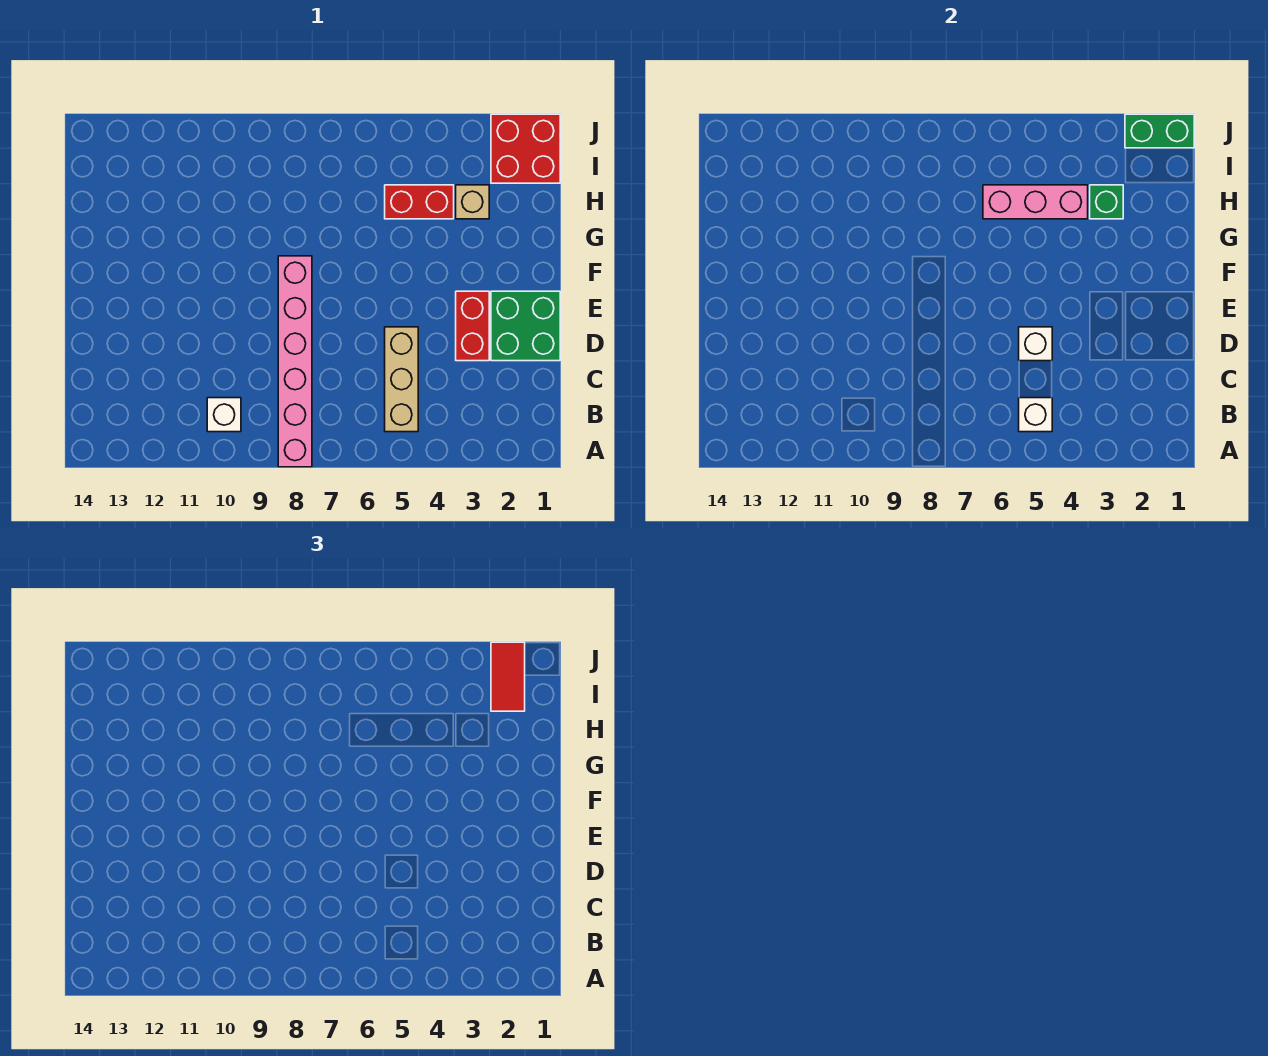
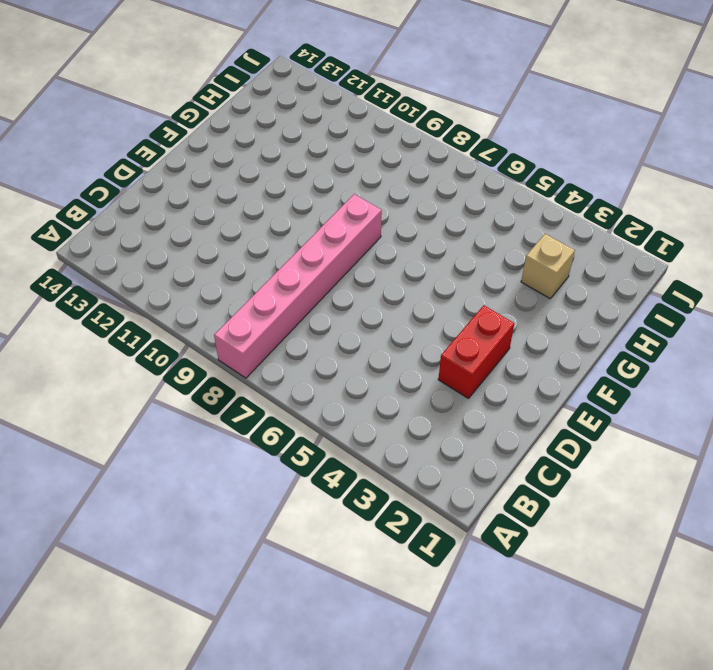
none -> tan brick B5:D5 level 1
none -> white brick B10 level 1
none -> green brick D1:E2 level 1

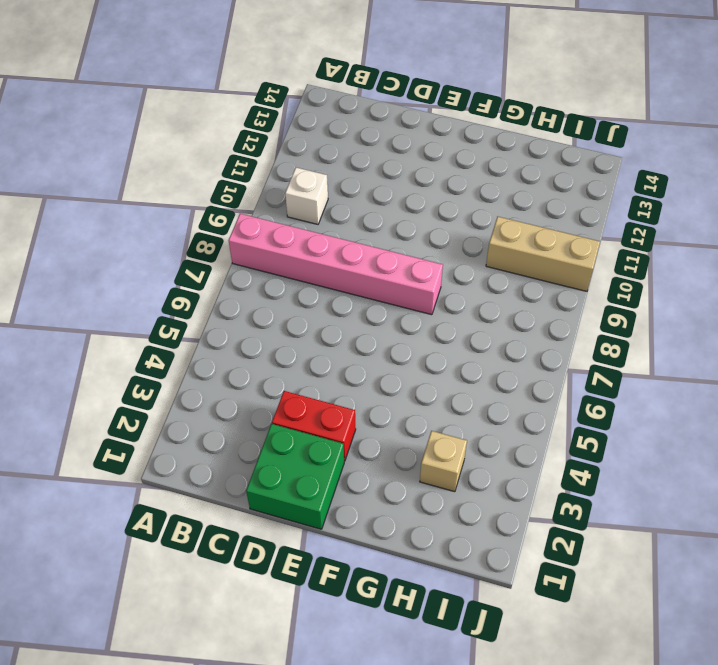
tan brick H10:J10 level 1 -> tan brick B5:D5 level 1
none -> red brick H4:H5 level 1
none -> red brick I1:J2 level 1
none -> white brick B5 level 2

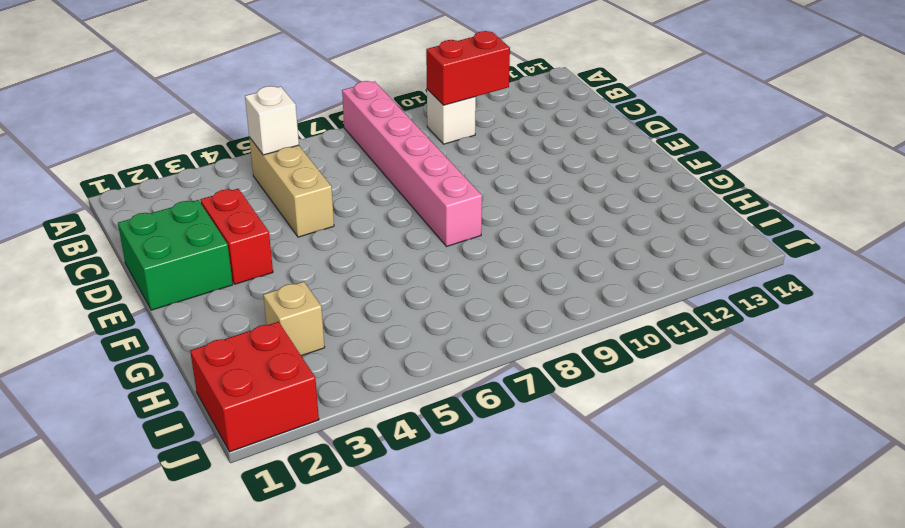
red brick B10:B11 level 2 -> red brick H4:H5 level 1
none -> white brick D5 level 2
none -> green brick H3 level 2
none -> pink brick H4:H6 level 2

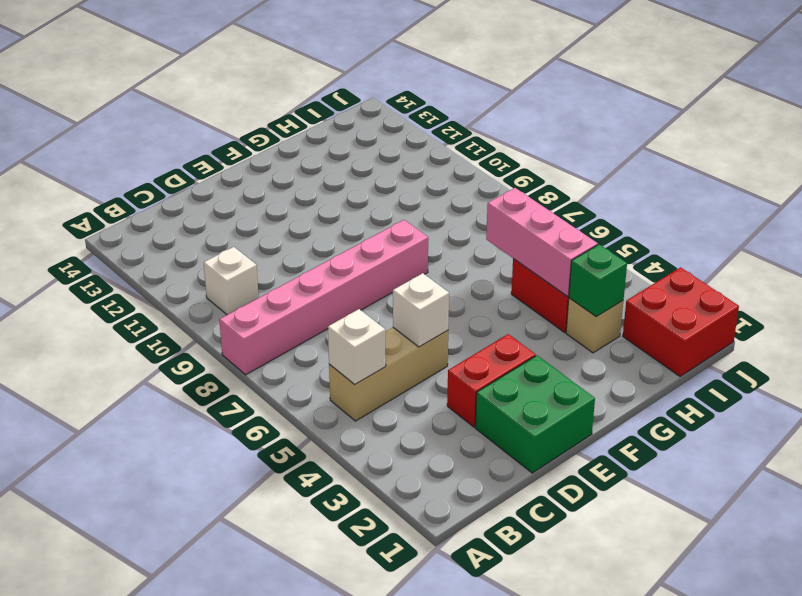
none -> green brick J1:J2 level 2
none -> red tile I2:J2 level 3

